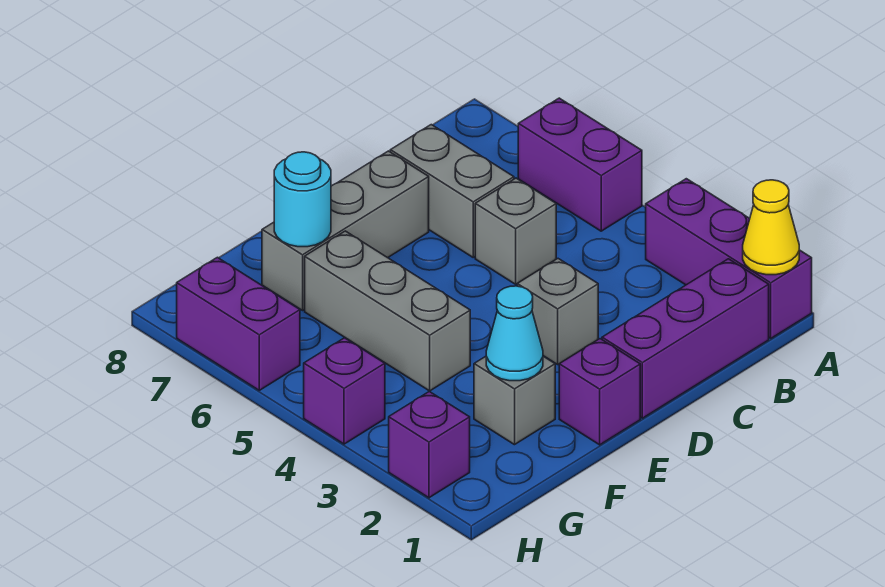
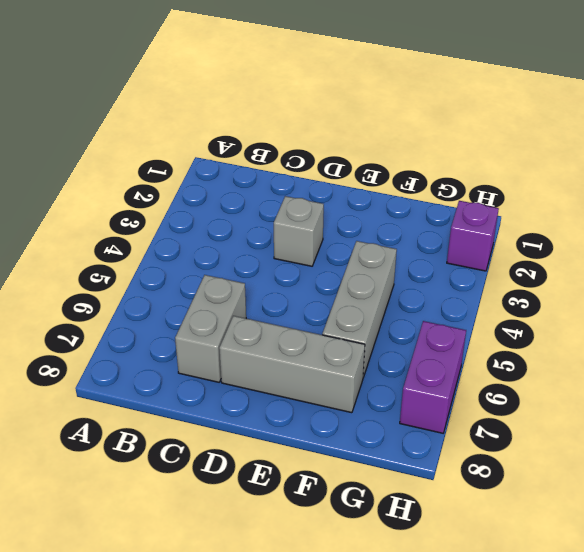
none -> purple brick A1:A3 level 1
none -> purple brick A5:A6 level 1
none -> purple brick B1:D1 level 1

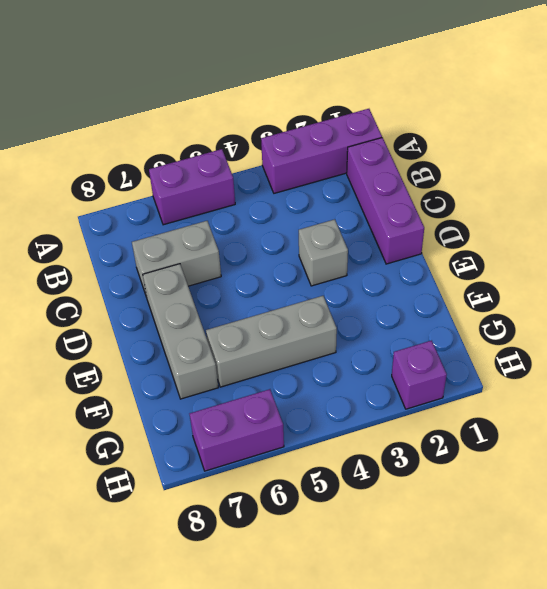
none -> grey brick C5 level 1
none -> purple brick E1 level 1
none -> grey brick F2 level 1

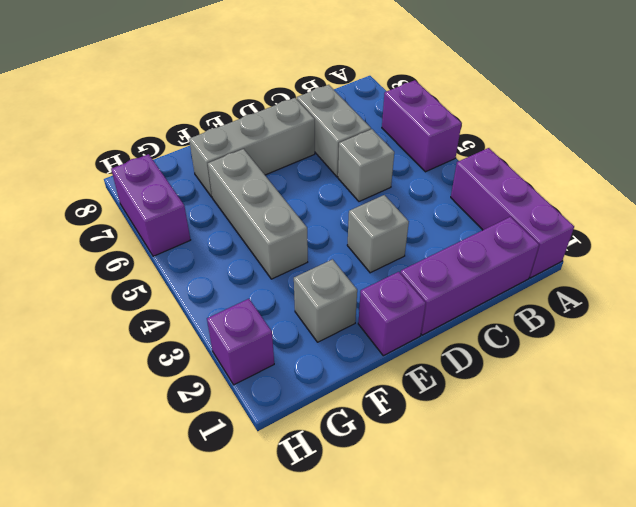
none -> purple brick H4 level 1
none -> yellow cone A1 level 2
none -> cyan cone F2 level 2

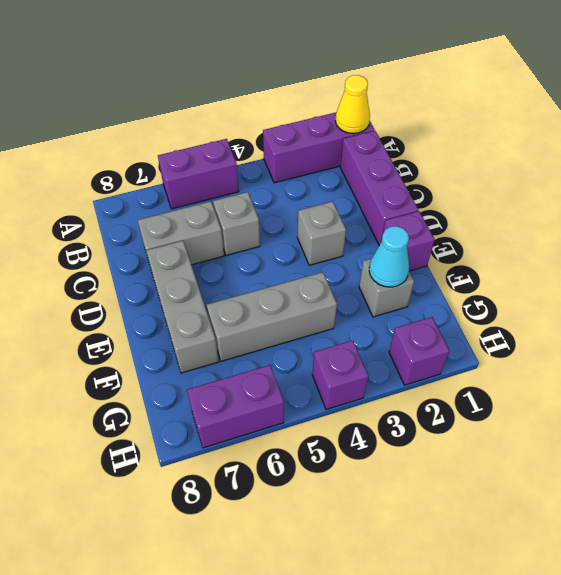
none -> cyan round brick F7 level 2

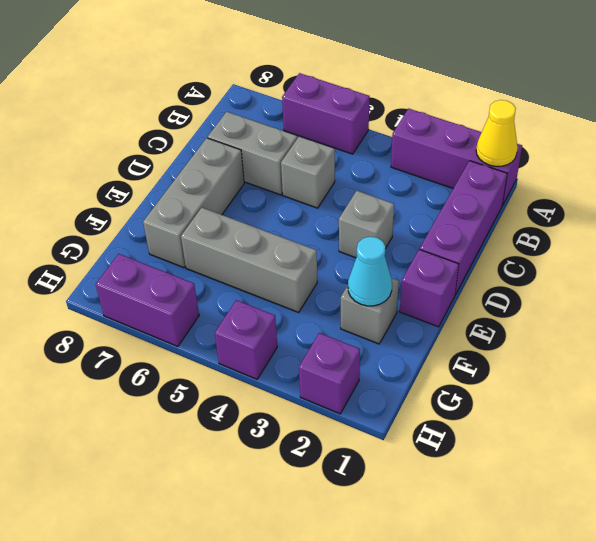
none -> cyan round brick F7 level 2

